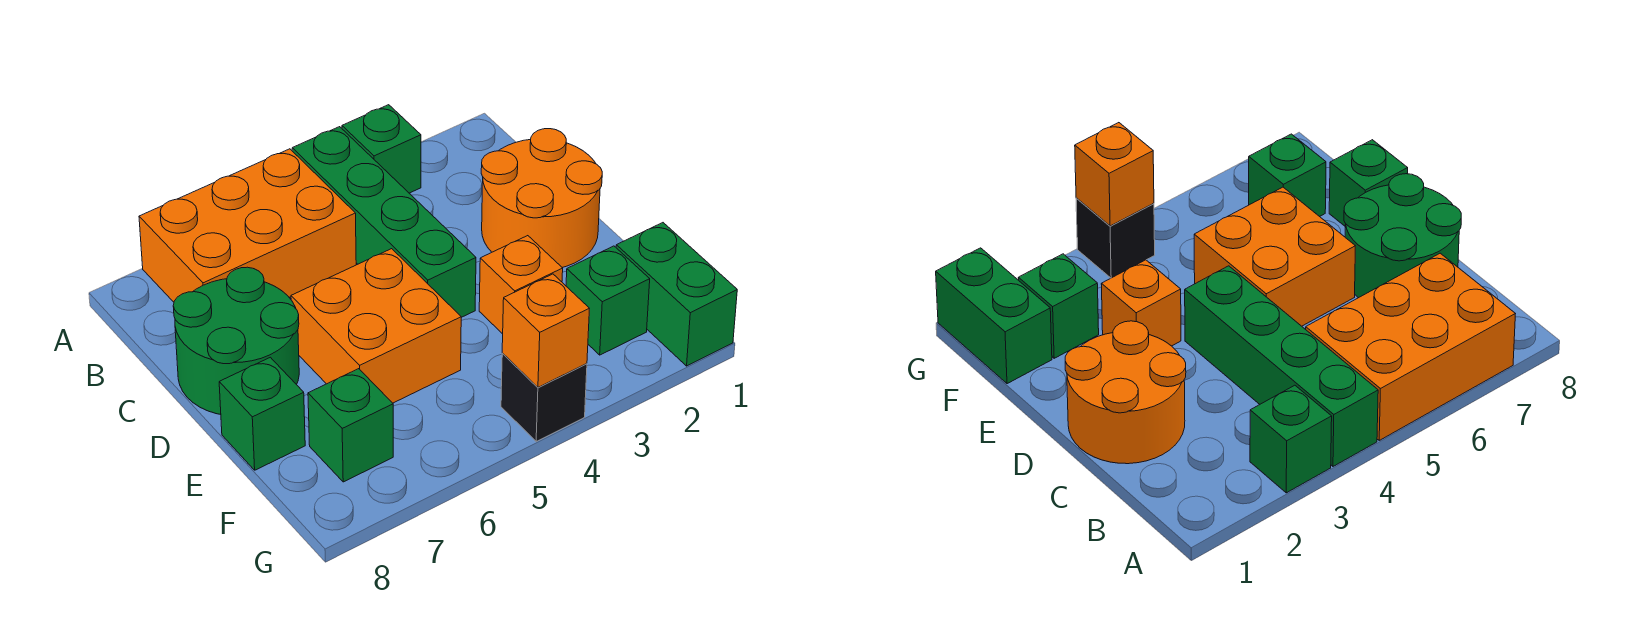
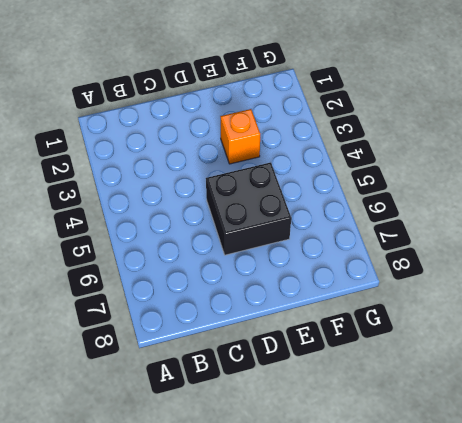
black brick D5:E6 level 1 -> orange brick D5:E6 level 1
none -> green brick A3 level 1
none -> green brick A4:D4 level 1
none -> orange brick A5:B7 level 1

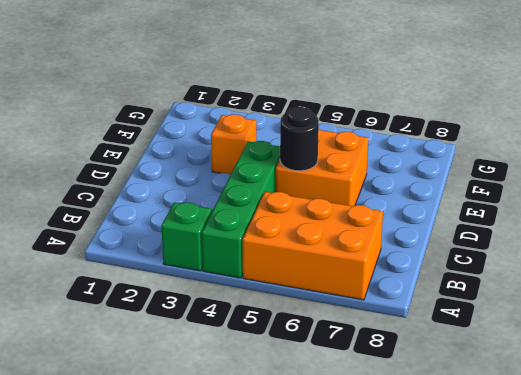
black round brick D5 level 2 -> none
none -> orange round brick C1:D2 level 1
none -> green round brick C7:D8 level 1
none -> green brick E8 level 1

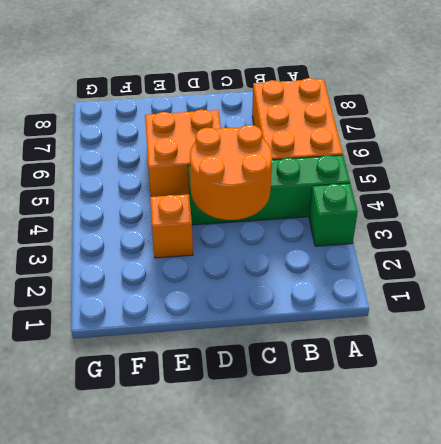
orange round brick C3:D4 level 2 -> orange round brick C1:D2 level 1
none -> green round brick C7:D8 level 1
none -> green brick E8 level 1
none -> green brick F1:G1 level 1

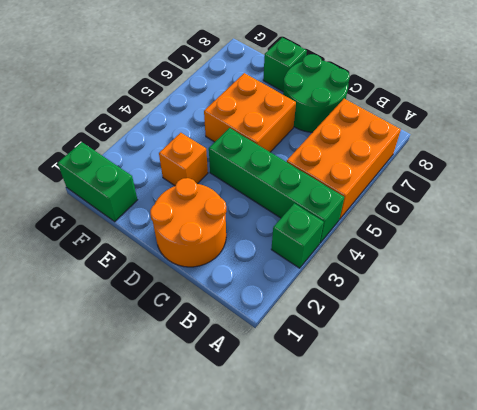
none -> green brick F2 level 1
none -> green brick F7 level 1
none -> black brick G4 level 1

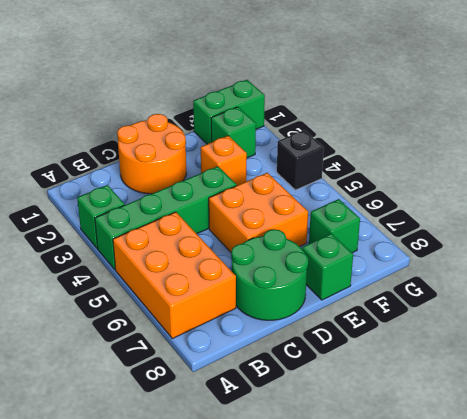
none -> orange brick G4 level 2

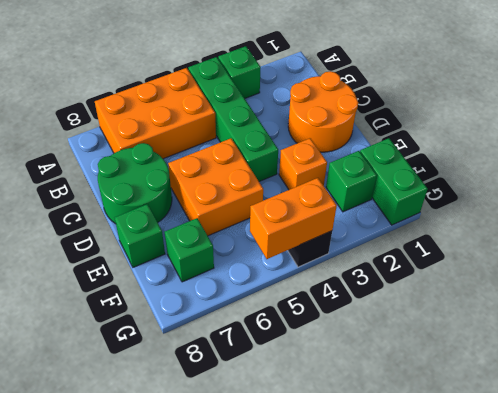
orange brick G4:G5 level 2 -> orange brick G4 level 2

